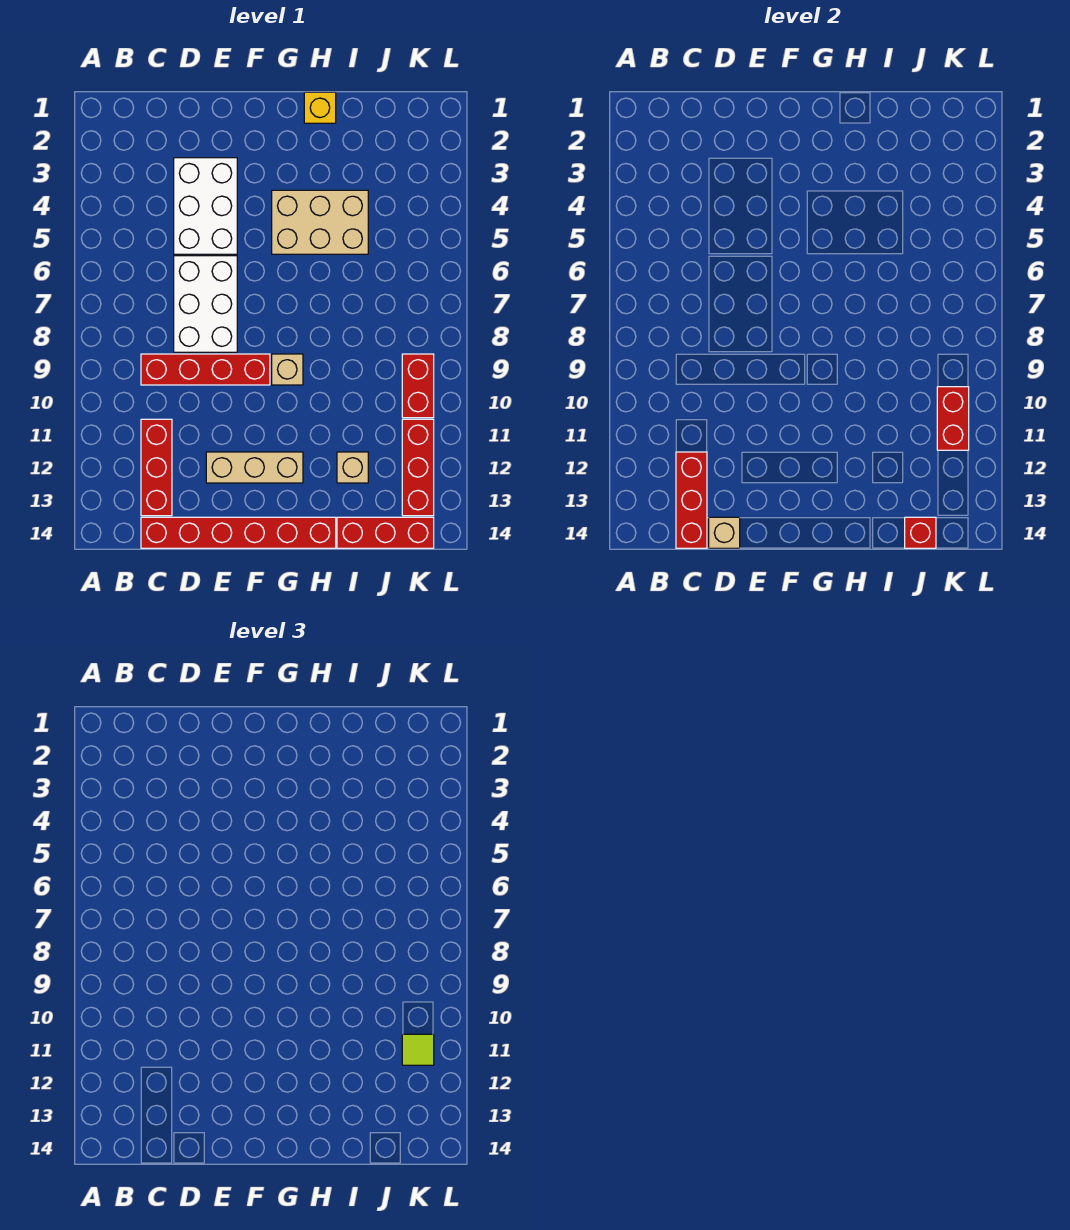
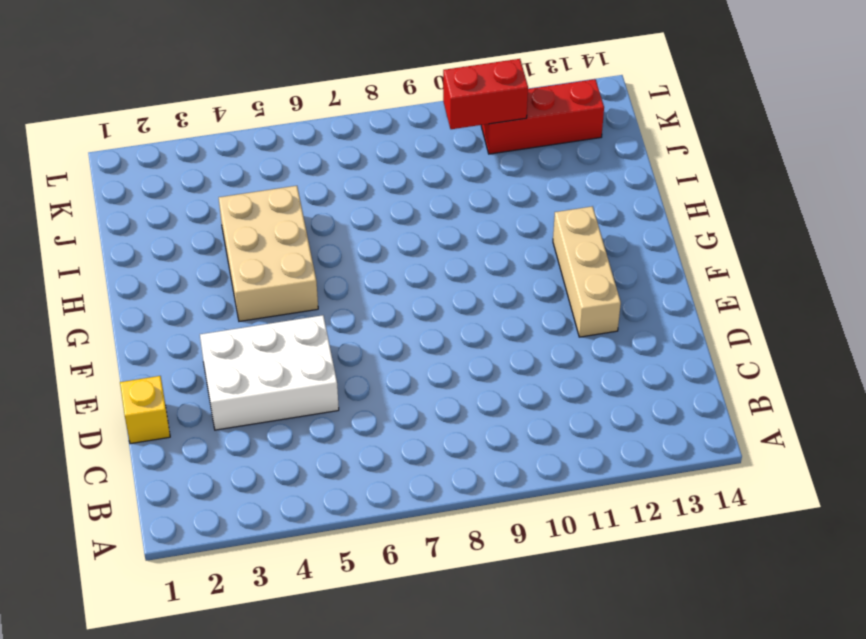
yellow brick D1 level 1 -> yellow brick H1 level 1
none -> red brick C9:F9 level 1
none -> red brick C11:C13 level 1
none -> red brick C14:H14 level 1

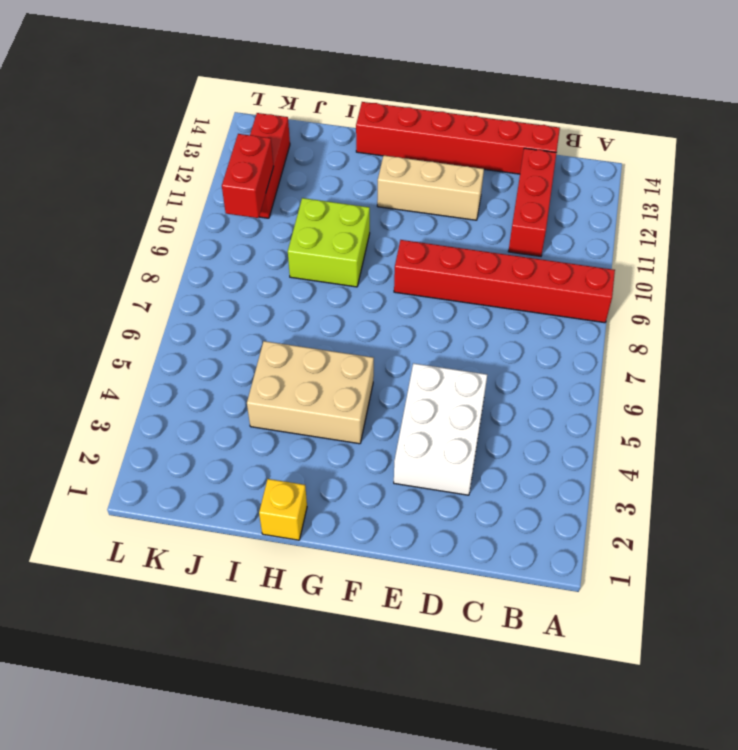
red brick A9:F9 level 1 -> red brick C9:F9 level 1
lime brick H9:I10 level 1 -> none
none -> white brick D6:E8 level 1
none -> tan brick G9 level 1
none -> tan brick I12 level 1

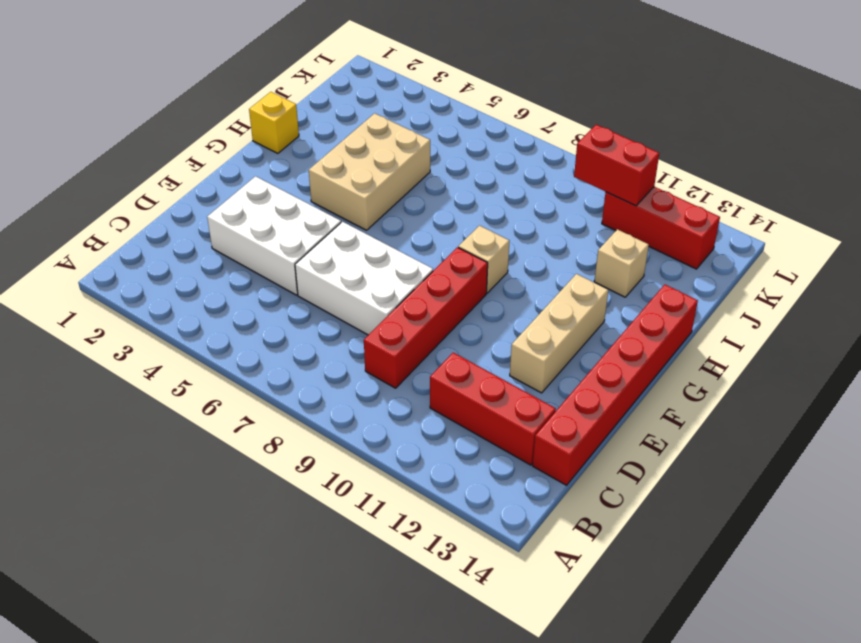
none -> red brick I14:K14 level 1
none -> red brick K9:K10 level 1
none -> red brick C12:C14 level 2

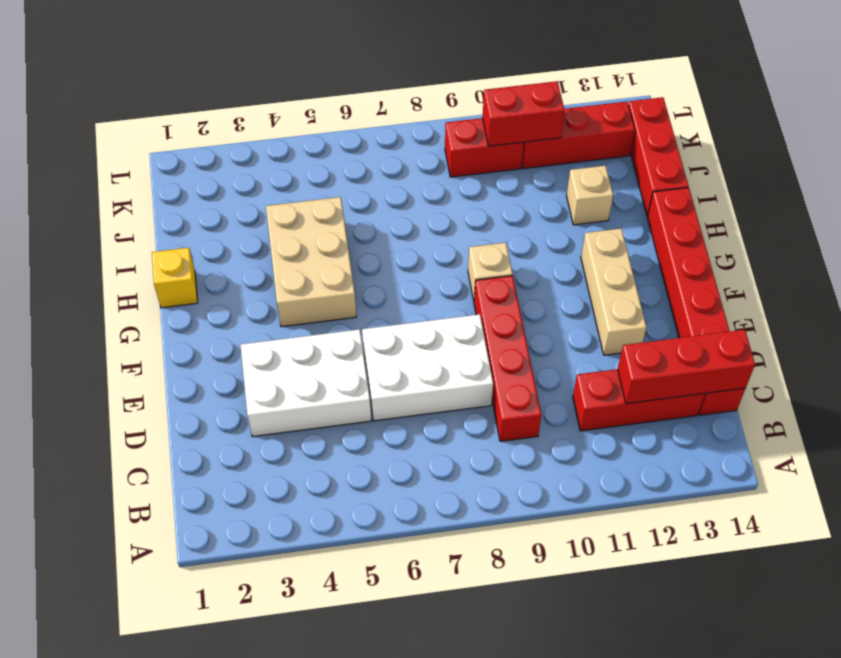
none -> tan brick D14 level 2
none -> red brick J14 level 2
none -> lime tile K11 level 3

